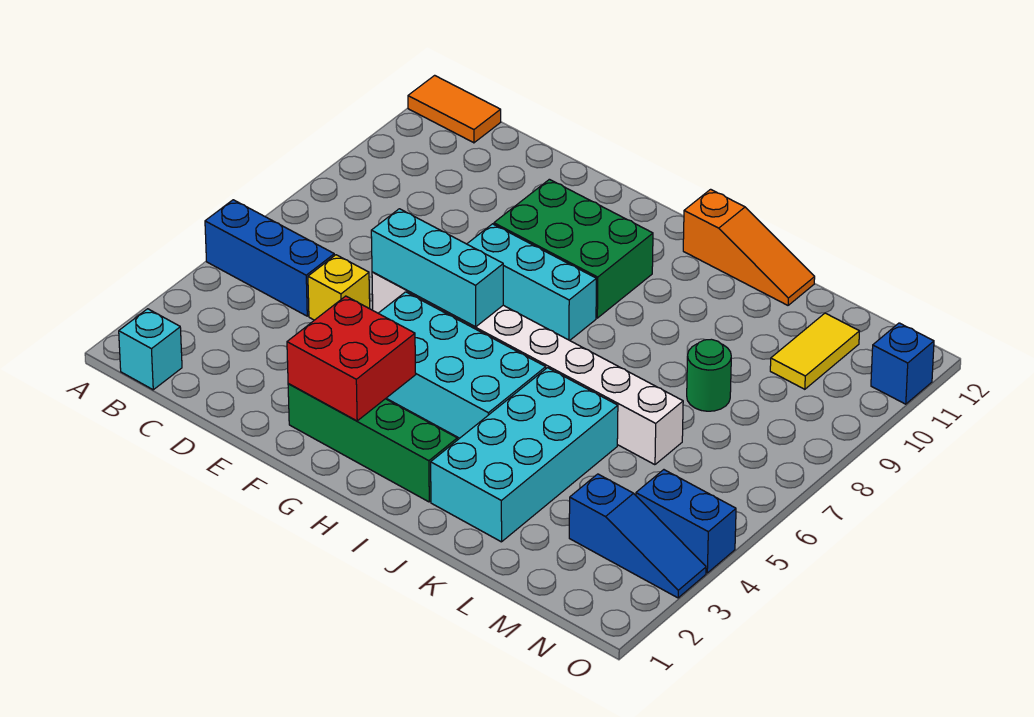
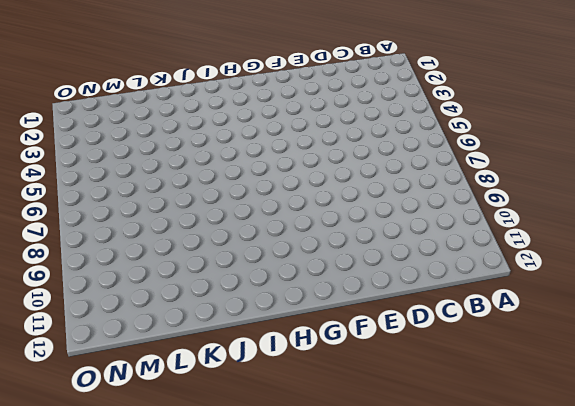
none -> blue brick A5:C5 level 1
none -> orange tile A12:B12 level 1
none -> cyan brick B1 level 1

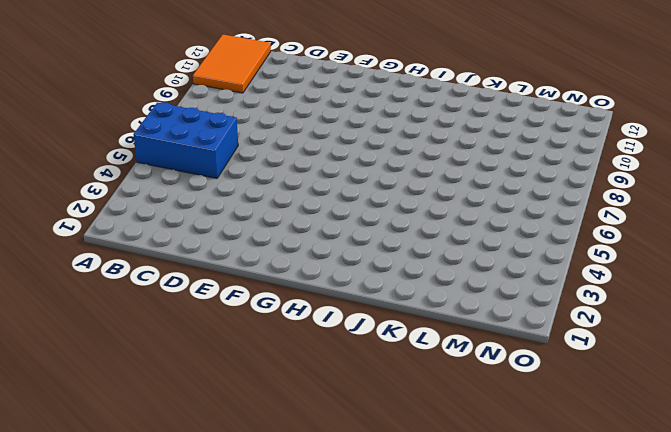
blue brick A5:C6 level 1 -> blue brick A5:C5 level 1
orange tile A10:B12 level 1 -> orange tile A12:B12 level 1
none -> cyan brick B1 level 1
none -> yellow brick D5 level 1
none -> white brick E6:L6 level 1

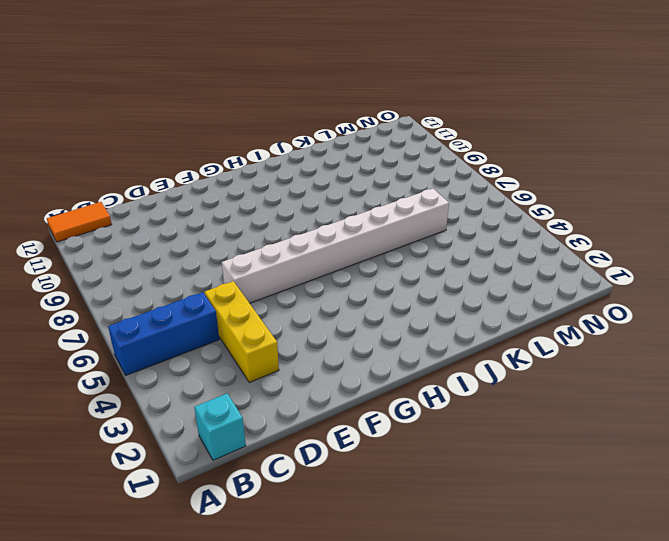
yellow brick D3:D5 level 1 -> yellow brick D5 level 1
none -> green brick F2:I2 level 1
none -> cyan brick F4:I5 level 1
none -> cyan brick F8:H8 level 1

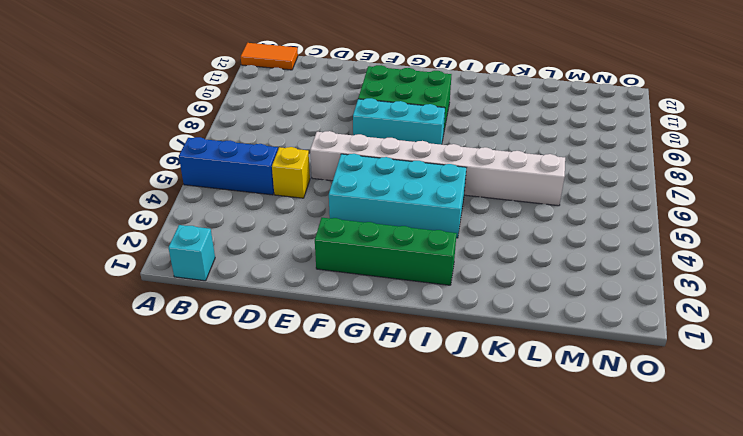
none -> orange slope I12:K12 level 1 top I
none -> cyan brick J2:K5 level 1
none -> green round brick L8 level 1

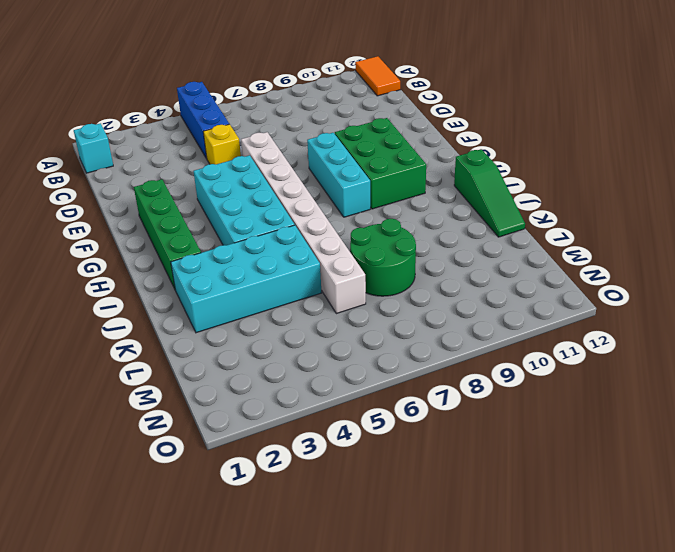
green slope I12:K12 level 1 top I -> orange slope I12:K12 level 1 top I
green round brick K7:L8 level 1 -> green round brick L8 level 1
none -> blue slope M3:O3 level 1 top M
none -> yellow tile M10:M11 level 1
none -> blue brick N4:O4 level 1

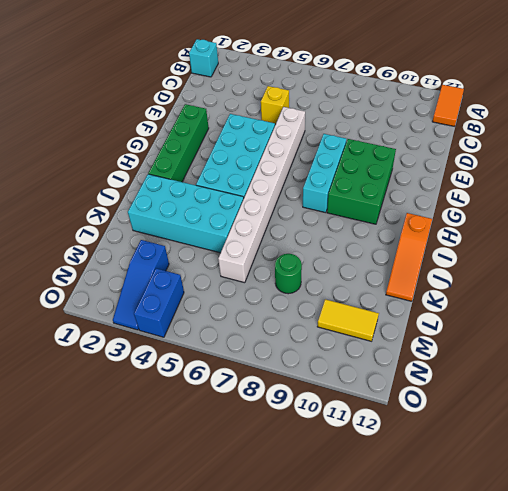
none -> blue brick A5:C5 level 1
none -> blue brick O11 level 1
none -> cyan brick E6:G6 level 2

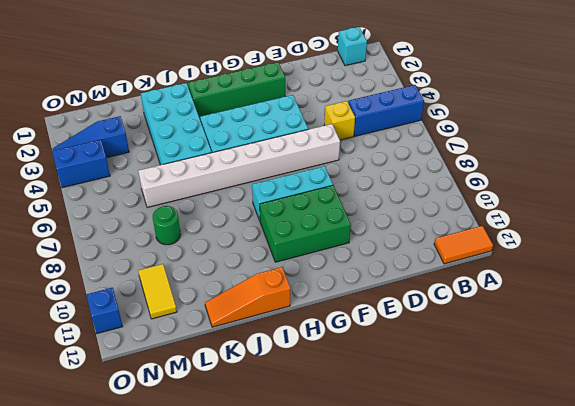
none -> cyan brick E6:G6 level 2
none -> red brick F2:G3 level 2

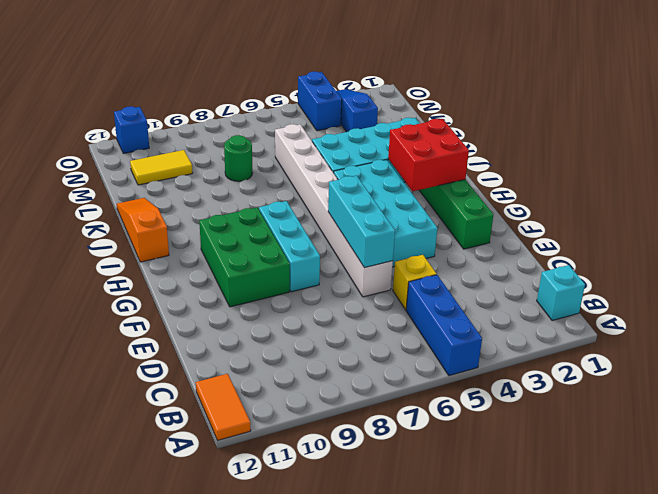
red brick H2:I3 level 2 -> red brick F2:G3 level 2

